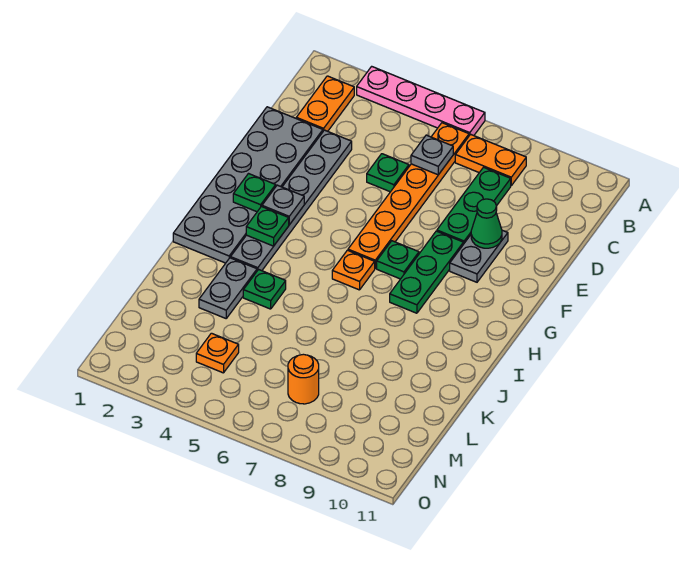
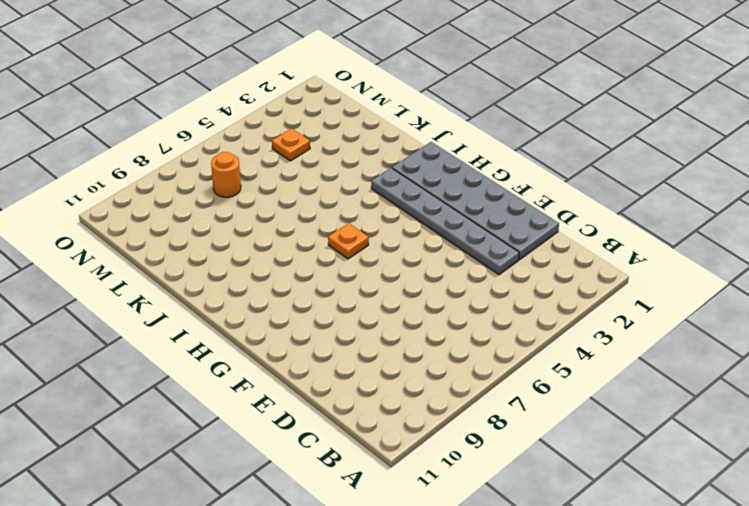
none -> pink plate A3:A6 level 1
none -> orange plate B2:C2 level 1
none -> orange plate B6:G6 level 1

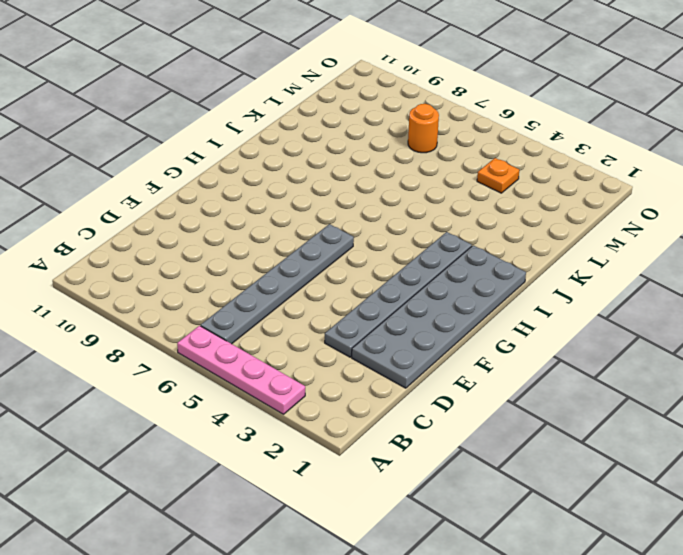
grey plate B6:G6 level 1 -> orange plate B6:G6 level 1
none -> orange plate B2:C2 level 1
none -> orange plate B7:B8 level 1
none -> green plate C8:E8 level 1

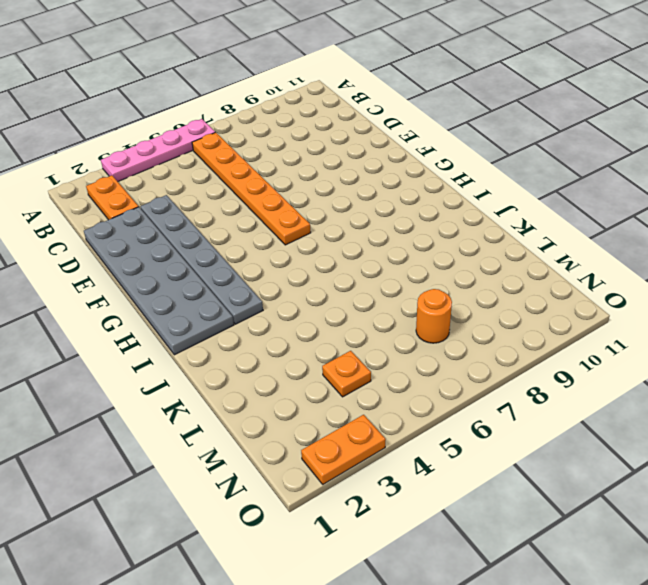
orange plate O2:O3 level 1 -> orange plate B7:B8 level 1
none -> green plate C8:E8 level 1
none -> green plate D5 level 1
none -> grey plate E9:F9 level 1

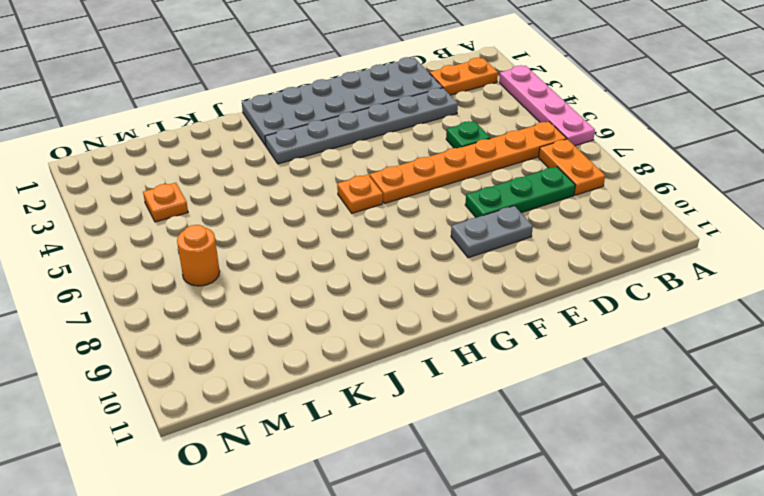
none -> green plate F8:H8 level 1
none -> green plate G7 level 1
none -> grey plate J3:K3 level 1

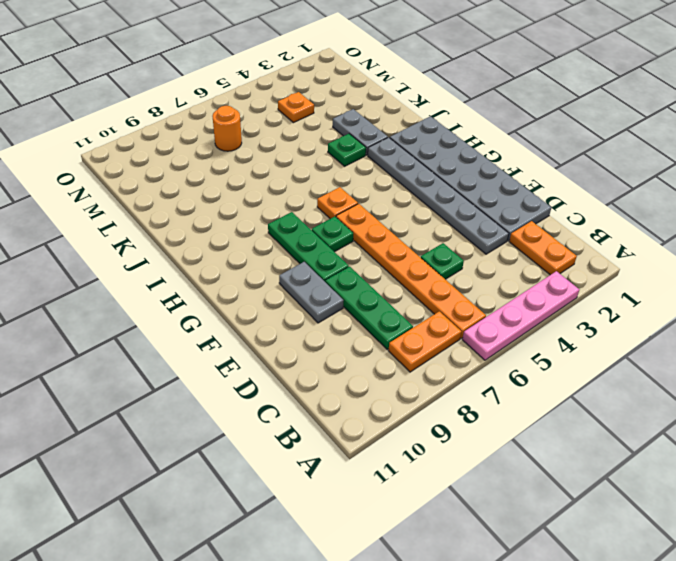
none -> grey plate C6 level 2
none -> green cone E9 level 2
none -> green plate G2 level 2

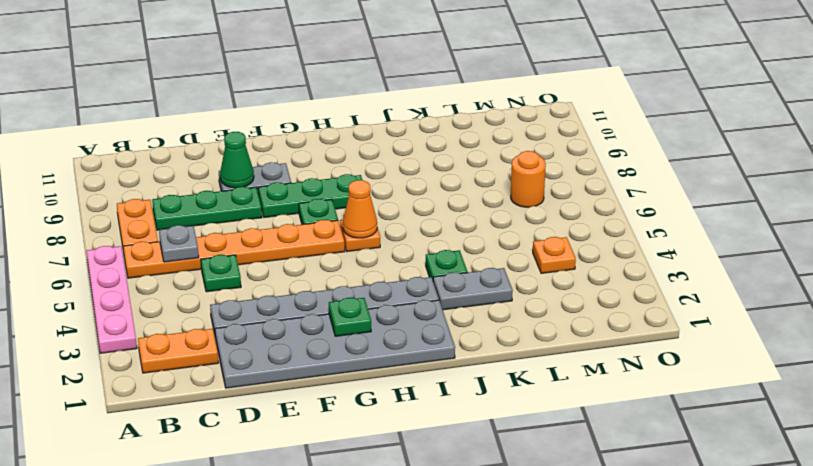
orange cone H6 level 2 -> none
none -> grey plate G3 level 2
none -> green plate H3 level 2

